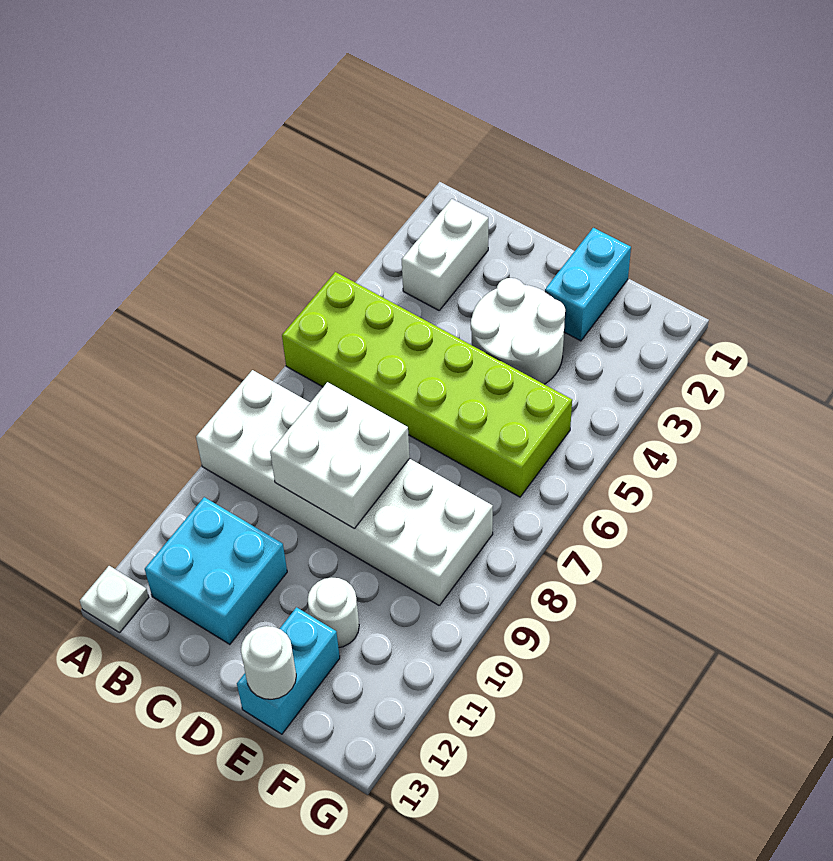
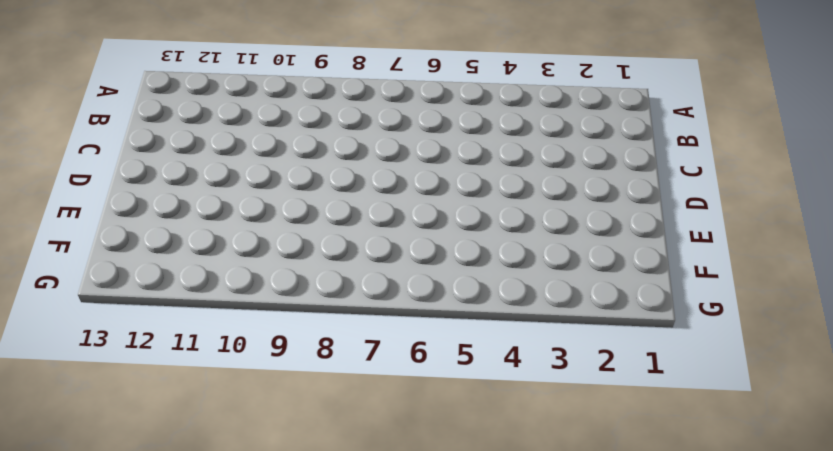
none -> lime brick A5:F6 level 1
none -> white brick A8:F9 level 1

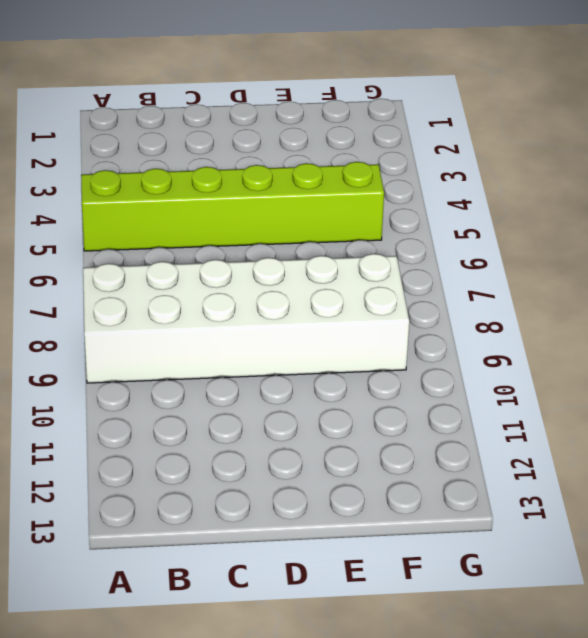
lime brick A5:F5 level 1 -> lime brick A5:F6 level 1
none -> white plate A13 level 1
none -> white brick B2:B3 level 1

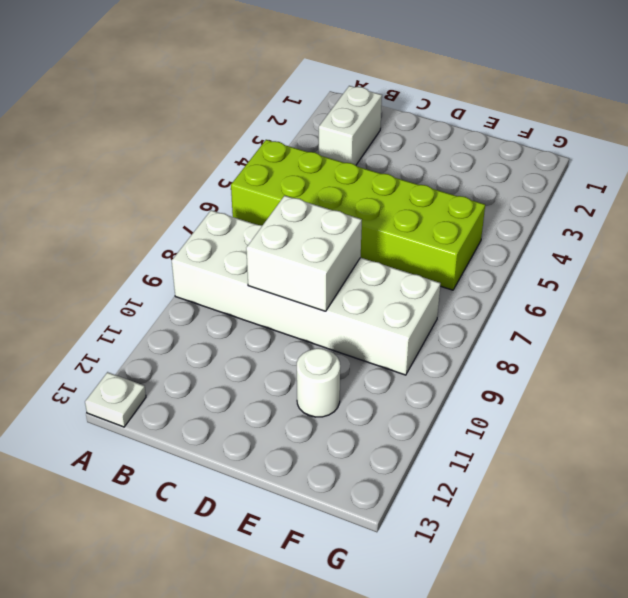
none -> cyan brick B11:C12 level 1
none -> white round brick D3:E4 level 1

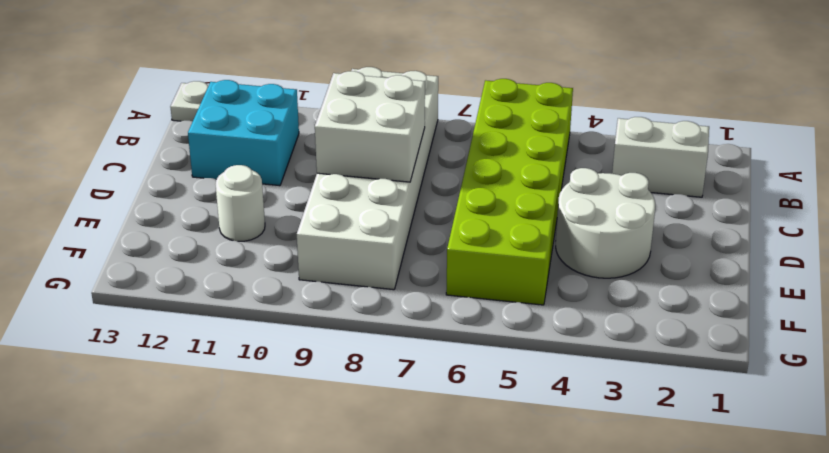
none -> cyan brick E1:E2 level 1
none -> cyan brick E12:E13 level 1

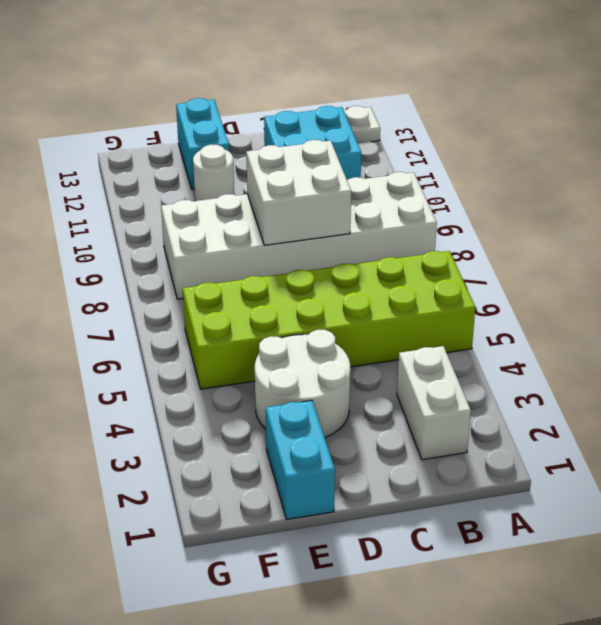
none -> white round brick E13 level 2

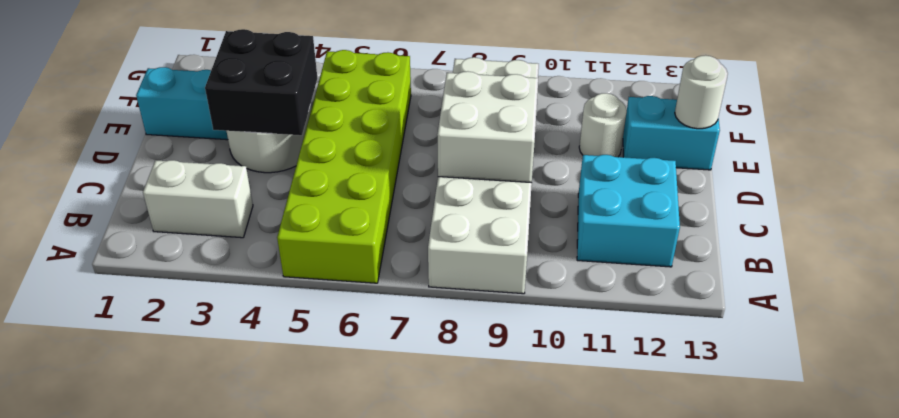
black brick D3:E4 level 2 -> none
none -> white plate A13 level 1

